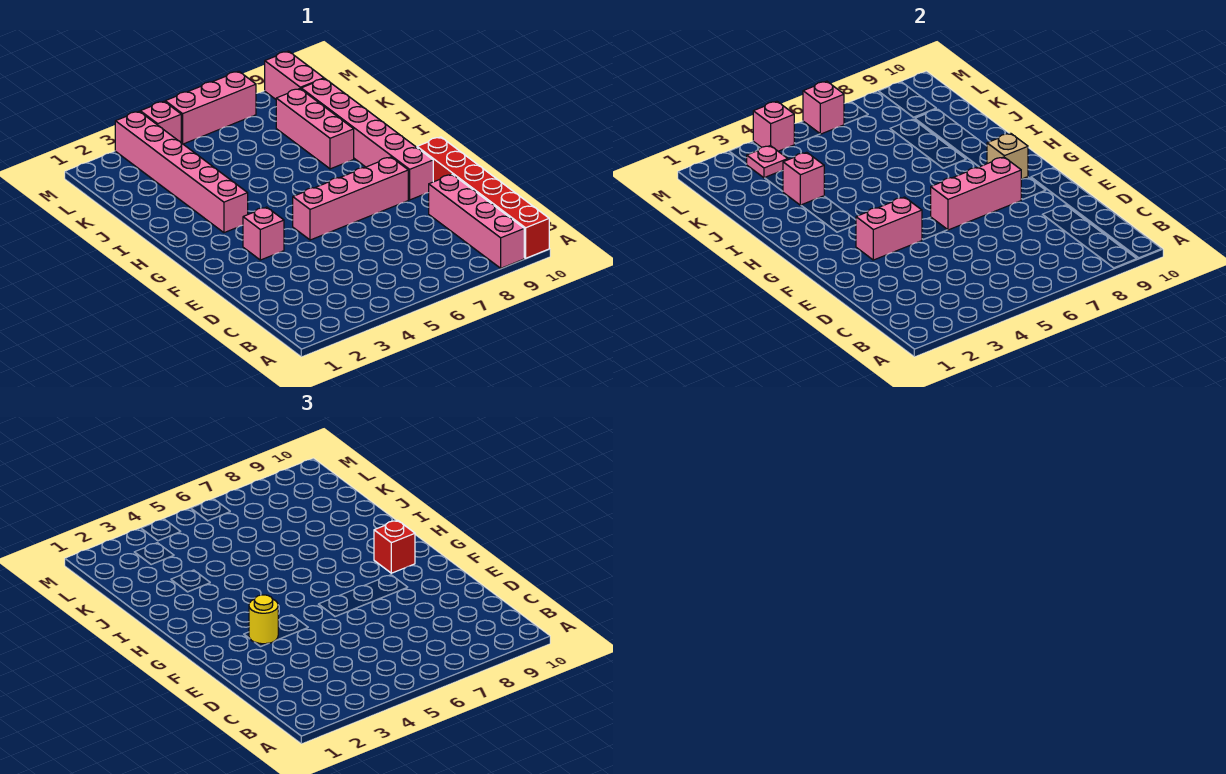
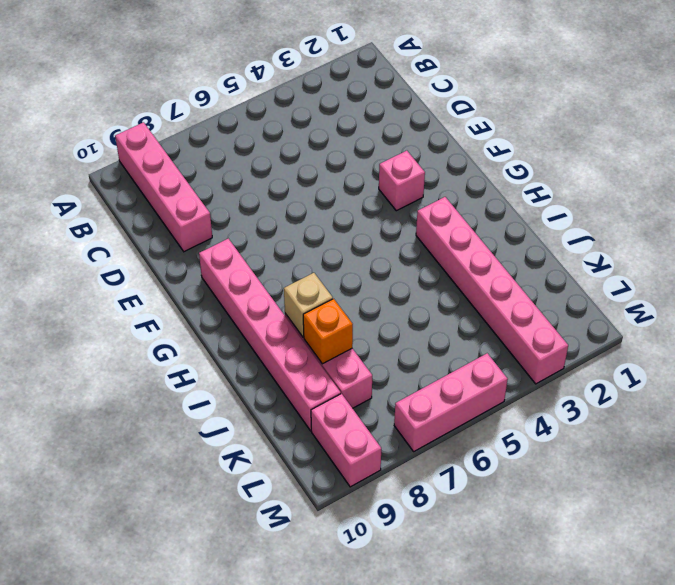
tan brick I8 level 2 -> tan brick G9 level 2
orange brick J8 level 2 -> none
none -> red brick A10:F10 level 1
none -> pink brick F5:F8 level 1
none -> pink brick M4 level 1

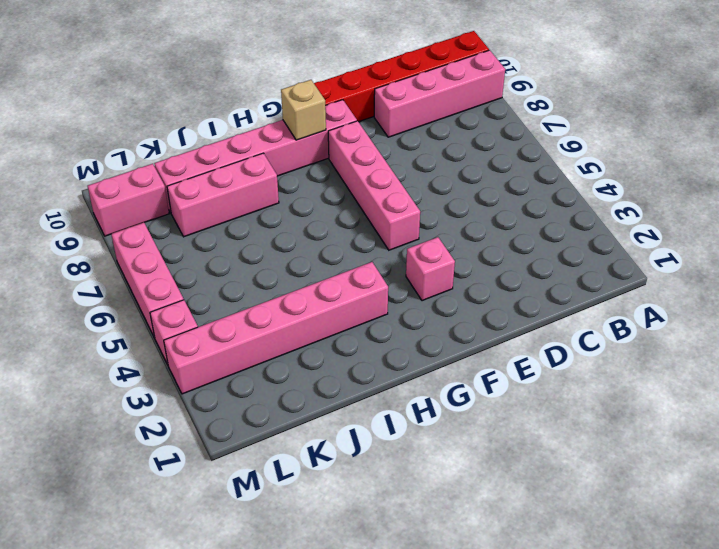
none -> pink brick F3:F4 level 2
none -> pink brick F6:F8 level 2
none -> pink brick J3 level 2

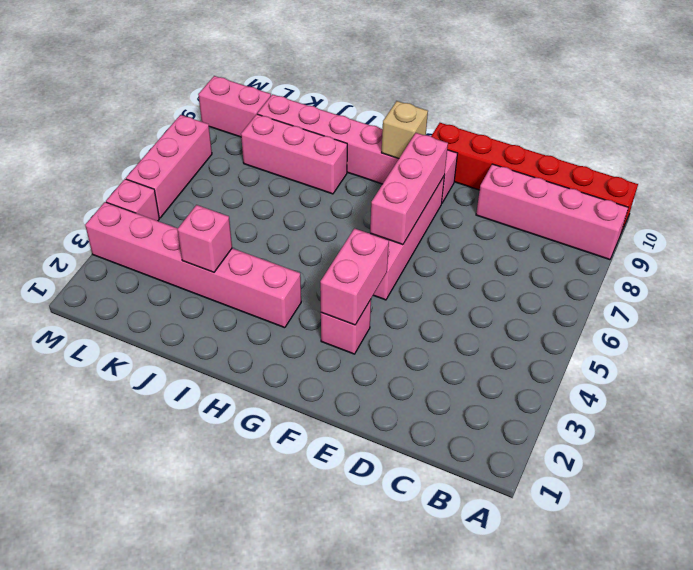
none -> pink plate L3 level 2
none -> pink brick M4 level 2
none -> pink brick M6 level 2

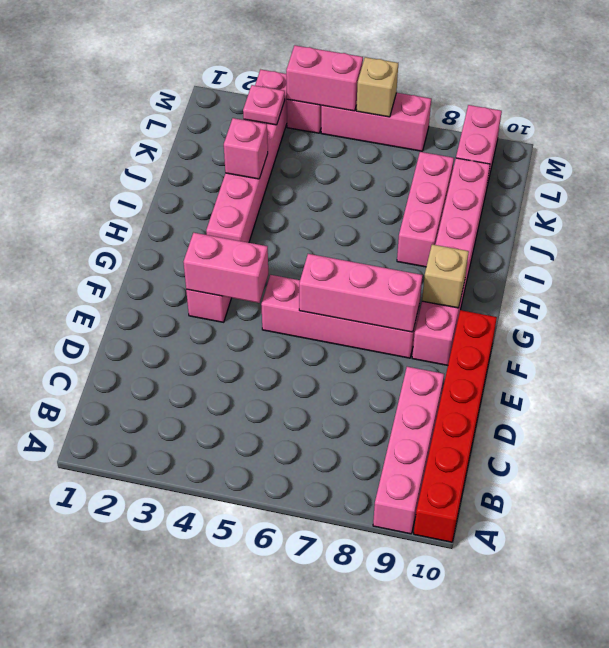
pink brick M4:M5 level 2 -> pink brick M4 level 2
tan brick M6 level 2 -> pink brick M6 level 2
none -> yellow round brick F3 level 3
none -> red brick G9 level 3

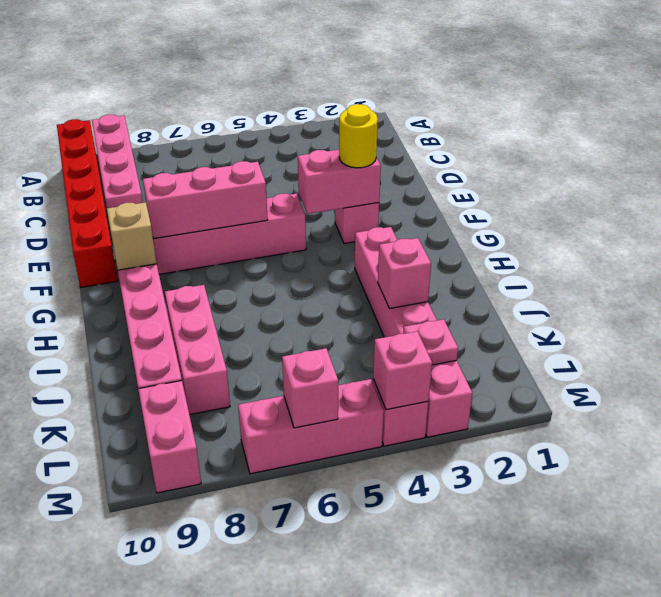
none -> red brick G9 level 3

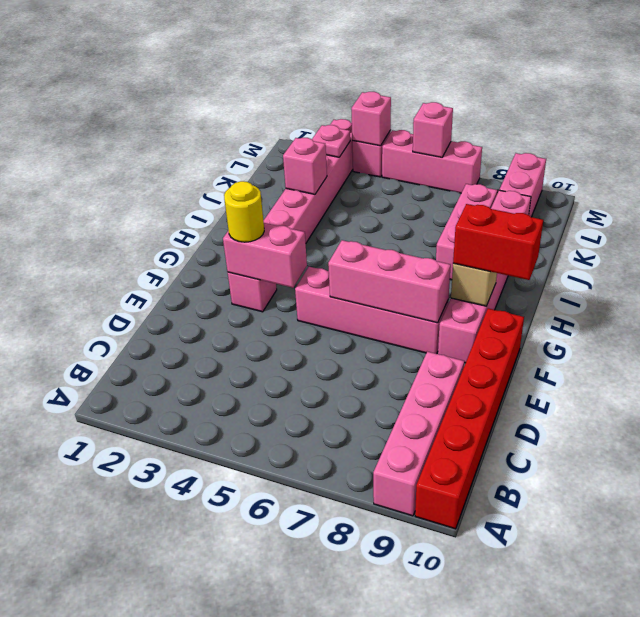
red brick G9:G10 level 3 -> red brick G9 level 3

